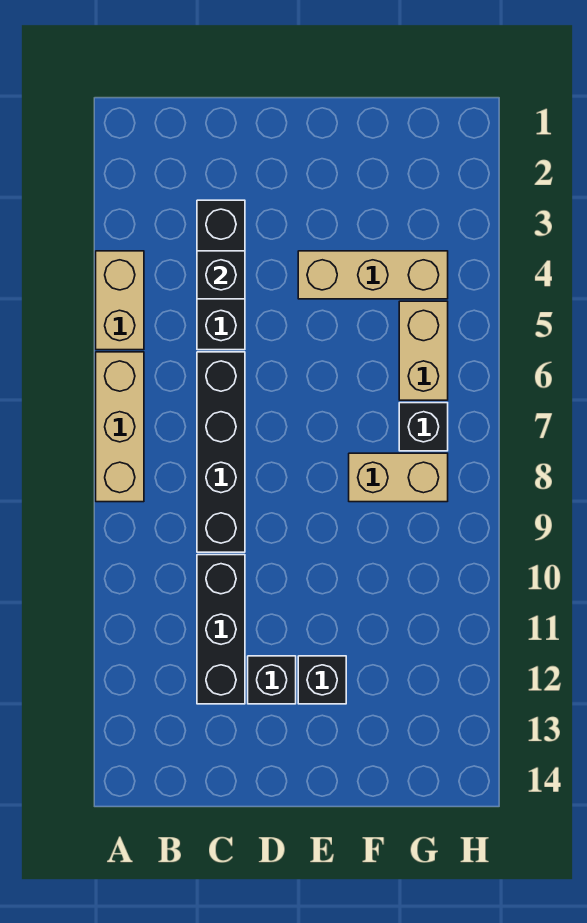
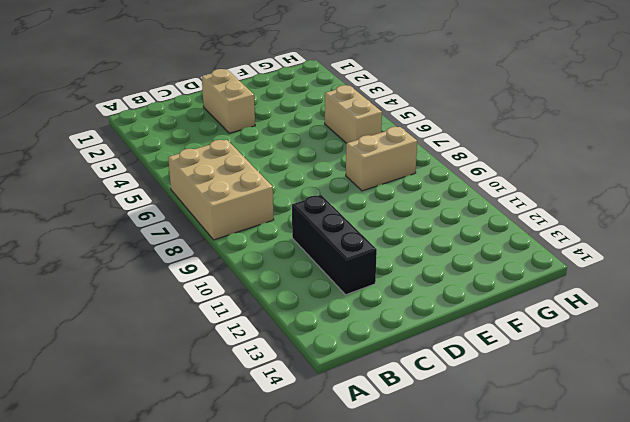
tan brick A6:B8 level 1 -> tan brick A6:A8 level 1
tan brick D2:D3 level 1 -> tan brick A4:A5 level 1
none -> black brick C3:C5 level 1
none -> black brick C6:C9 level 1
none -> black brick D12 level 1

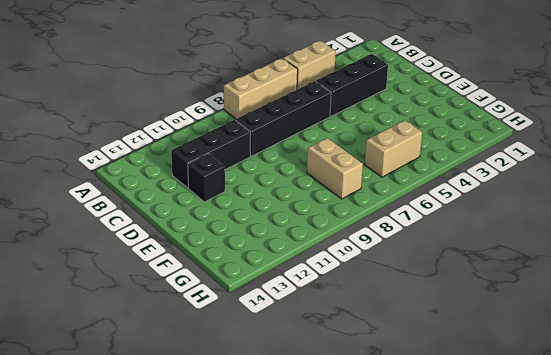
none -> tan brick E4:G4 level 1
none -> black brick E12 level 1
none -> black brick G7 level 1

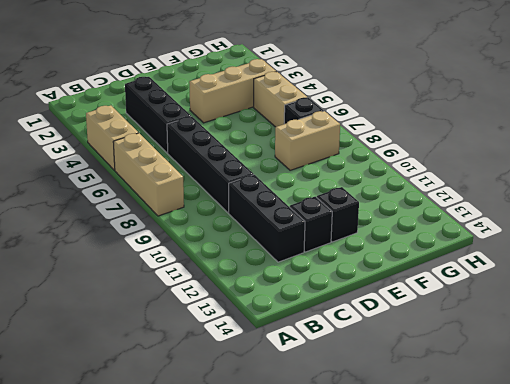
none -> black brick C4 level 2

